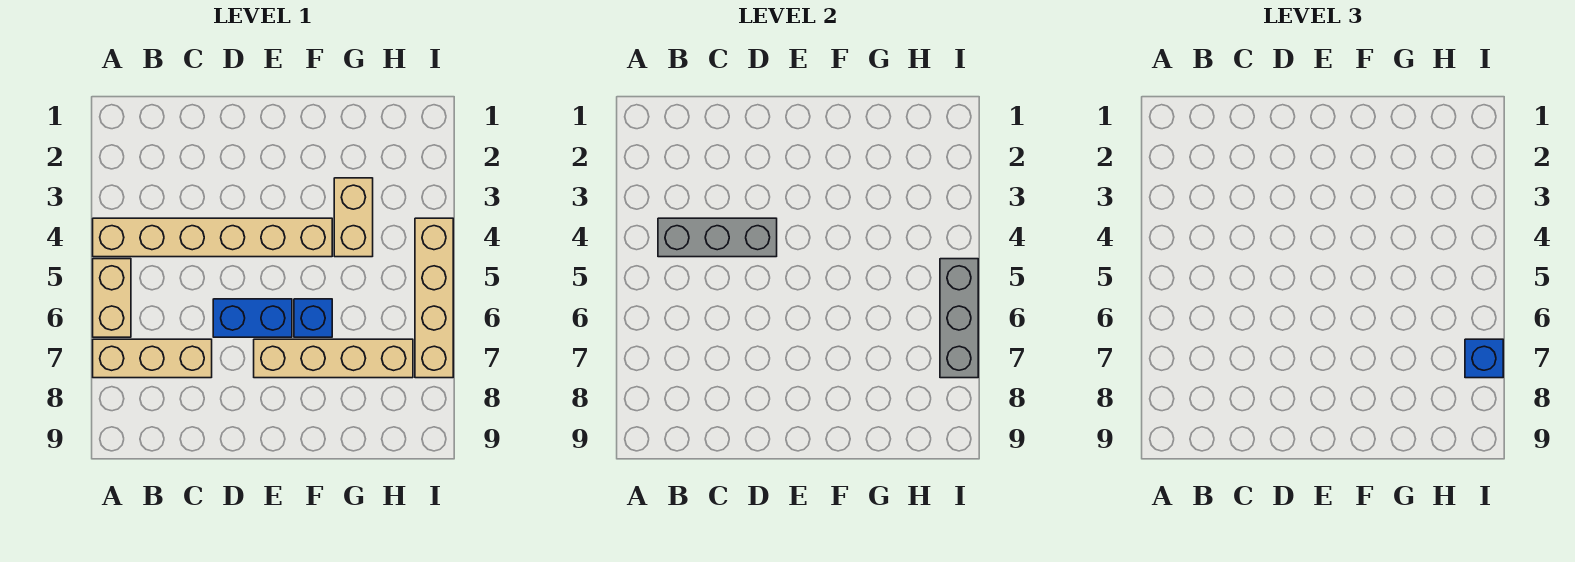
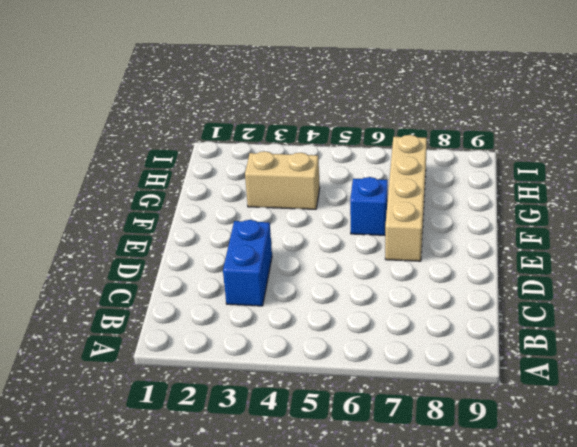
blue brick C3:D3 level 1 -> blue brick D6:E6 level 1
none -> tan brick A4:F4 level 1
none -> tan brick A5:A6 level 1

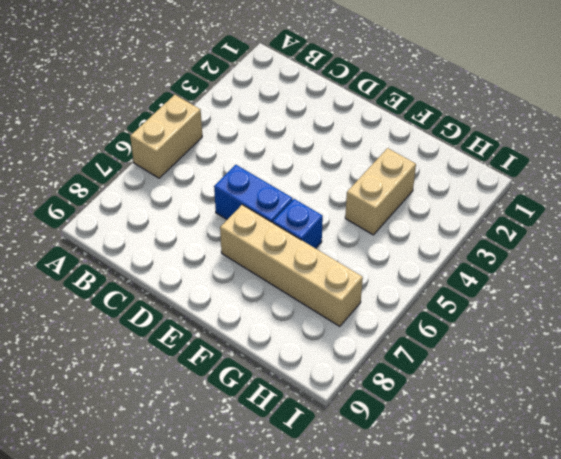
none -> tan brick A4:F4 level 1
none -> tan brick A7:C7 level 1

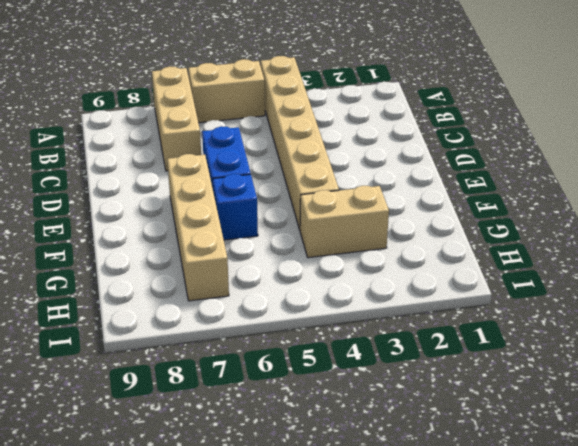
none -> tan brick I4:I7 level 1
none -> grey brick B4:D4 level 2

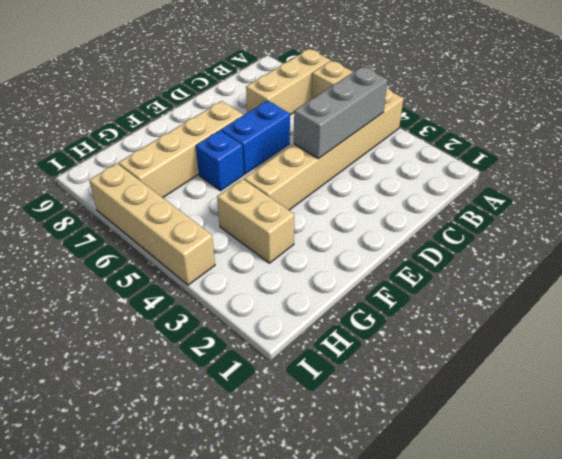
none -> grey brick I5:I7 level 2
none -> blue brick I7 level 3

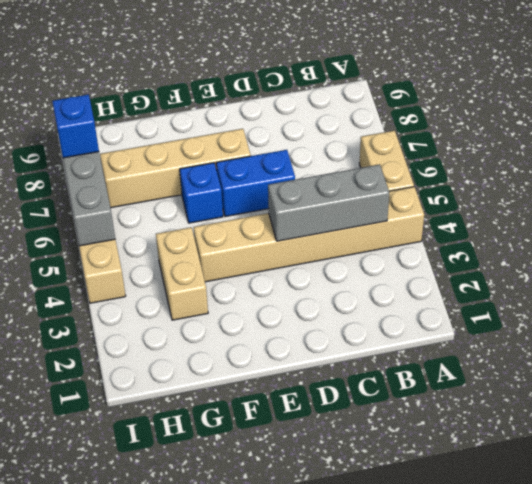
none -> tan brick A7:C7 level 1

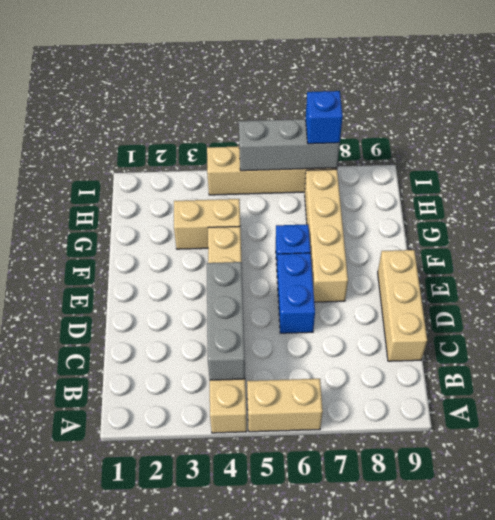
tan brick C9:E9 level 1 -> tan brick A7:C7 level 1

